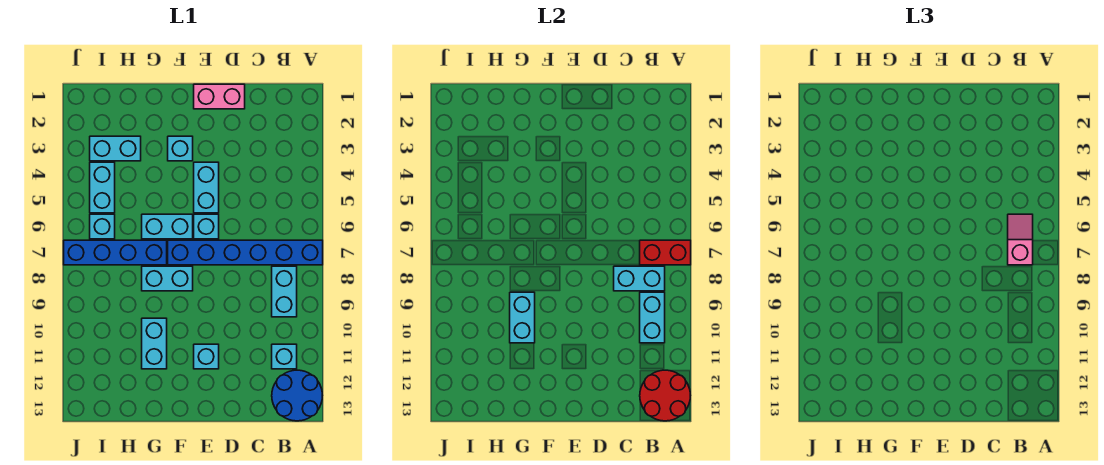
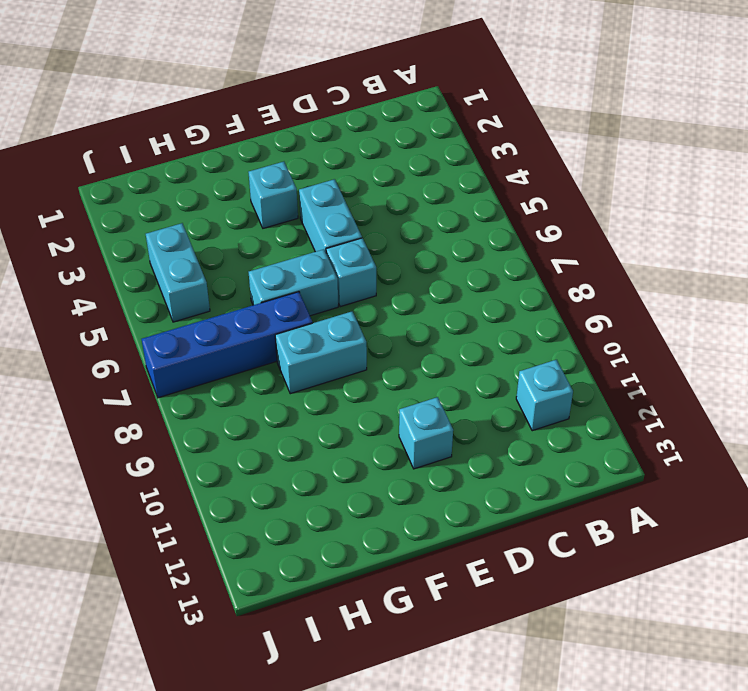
none -> blue brick A7:F7 level 1
none -> blue round brick A12:B13 level 1
none -> cyan brick B8:B9 level 1

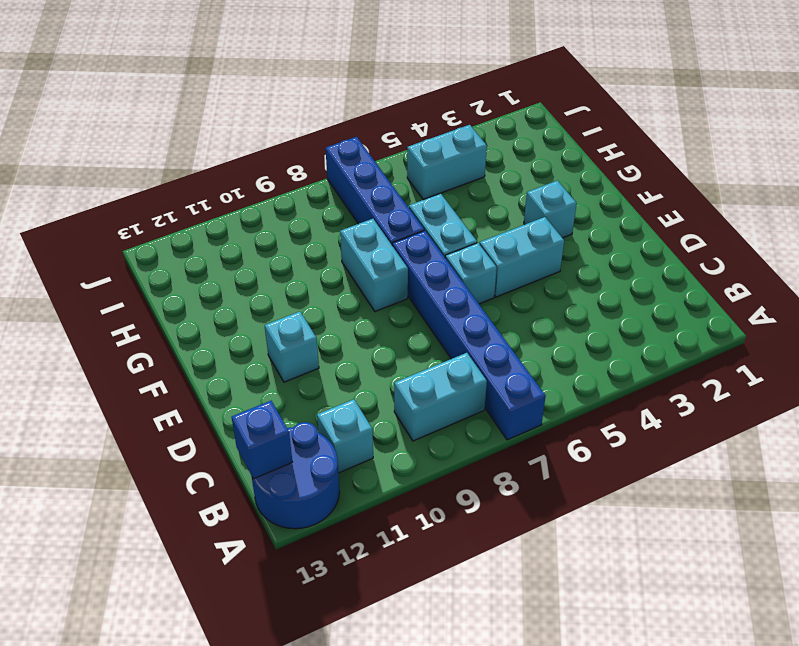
blue brick B13 level 2 -> red round brick A12:B13 level 2
none -> pink brick D1:E1 level 1
none -> cyan brick G10:G11 level 1
none -> cyan brick H3:I3 level 1

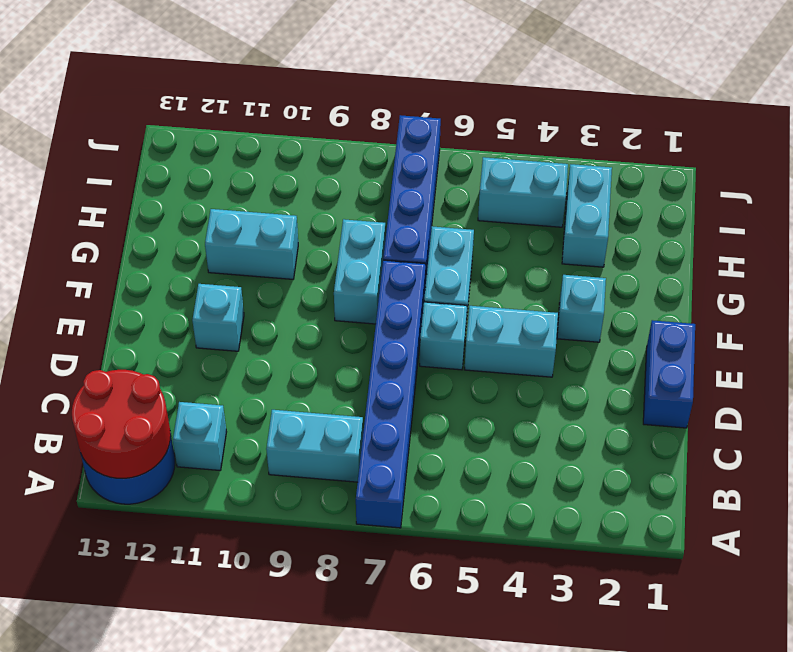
blue brick D1:E1 level 1 -> pink brick D1:E1 level 1
none -> cyan brick I6 level 1
none -> red brick A7:B7 level 2
none -> cyan brick B8:C8 level 2

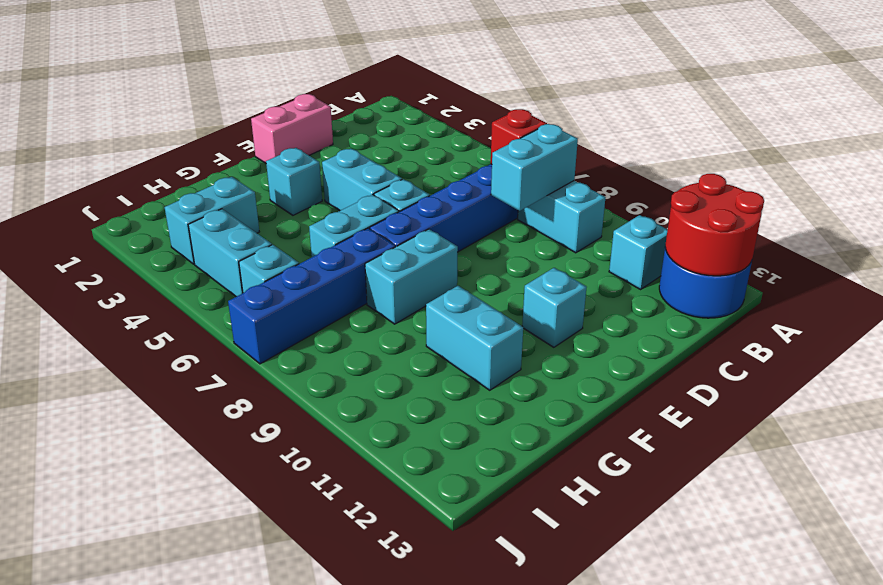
red brick B7 level 2 -> red brick A7:B7 level 2
none -> cyan brick B9:B10 level 2
none -> cyan brick G9:G10 level 2
none -> pink slope B6:B7 level 3 top 7

